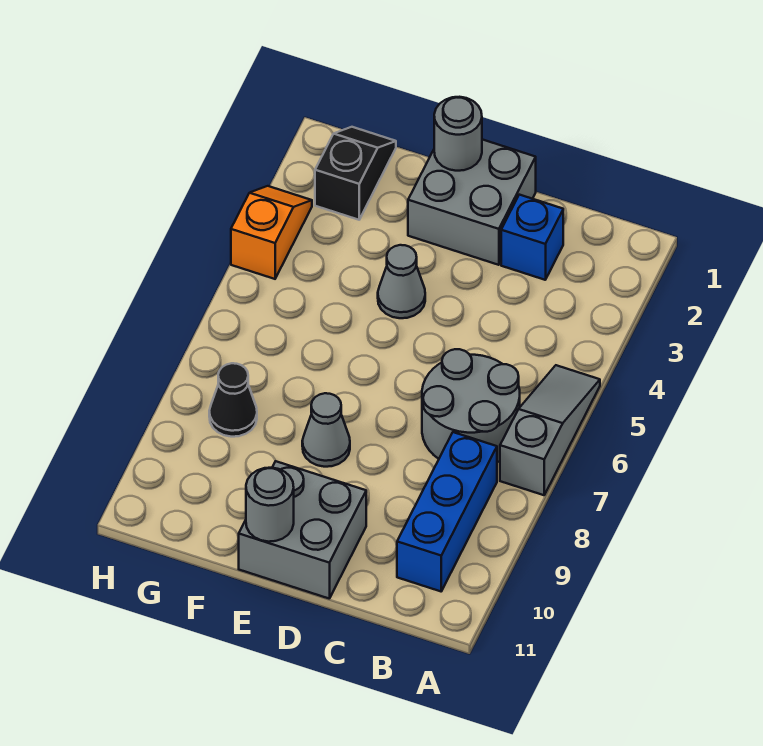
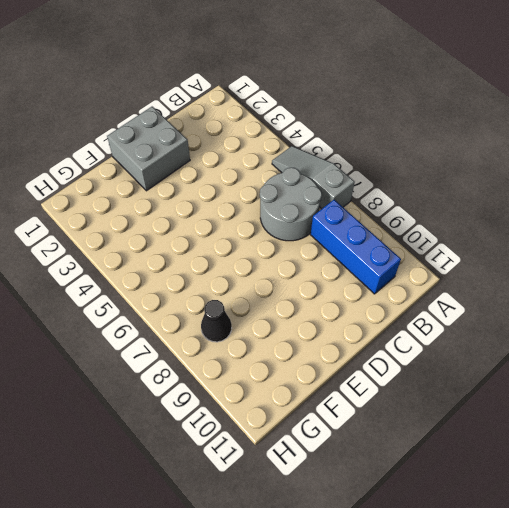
none -> blue brick C2 level 1
none -> grey brick D10:E11 level 1
none -> grey cone E4 level 1

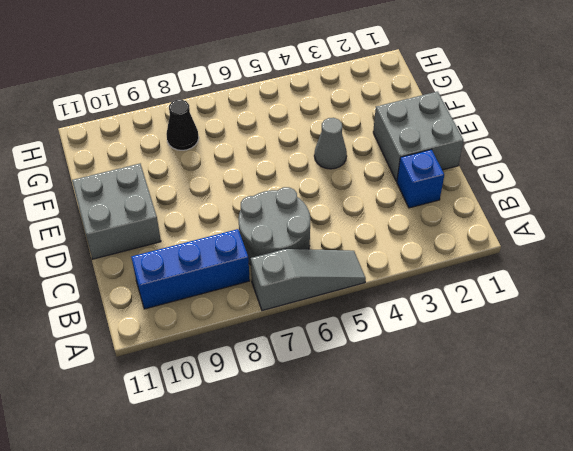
none -> grey cone E8 level 1
none -> black slope G1:G2 level 1 top 2
none -> orange slope H3:H4 level 1 top 4

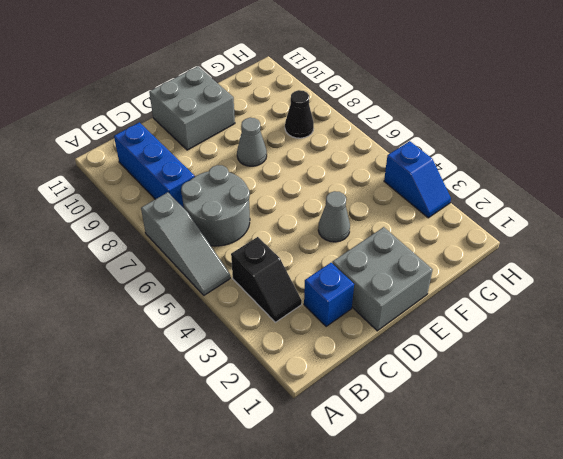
black slope B3:B4 level 1 top 4 -> black slope G1:G2 level 1 top 2
blue slope H3:H4 level 1 top 4 -> orange slope H3:H4 level 1 top 4
none -> grey round brick E1 level 2
none -> grey round brick E11 level 2

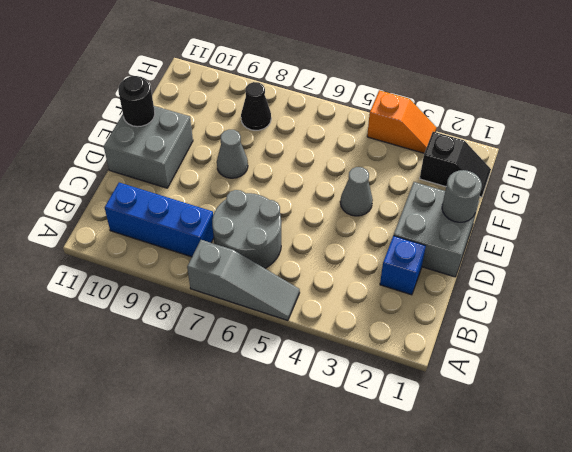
black round brick E11 level 2 -> grey round brick E11 level 2

